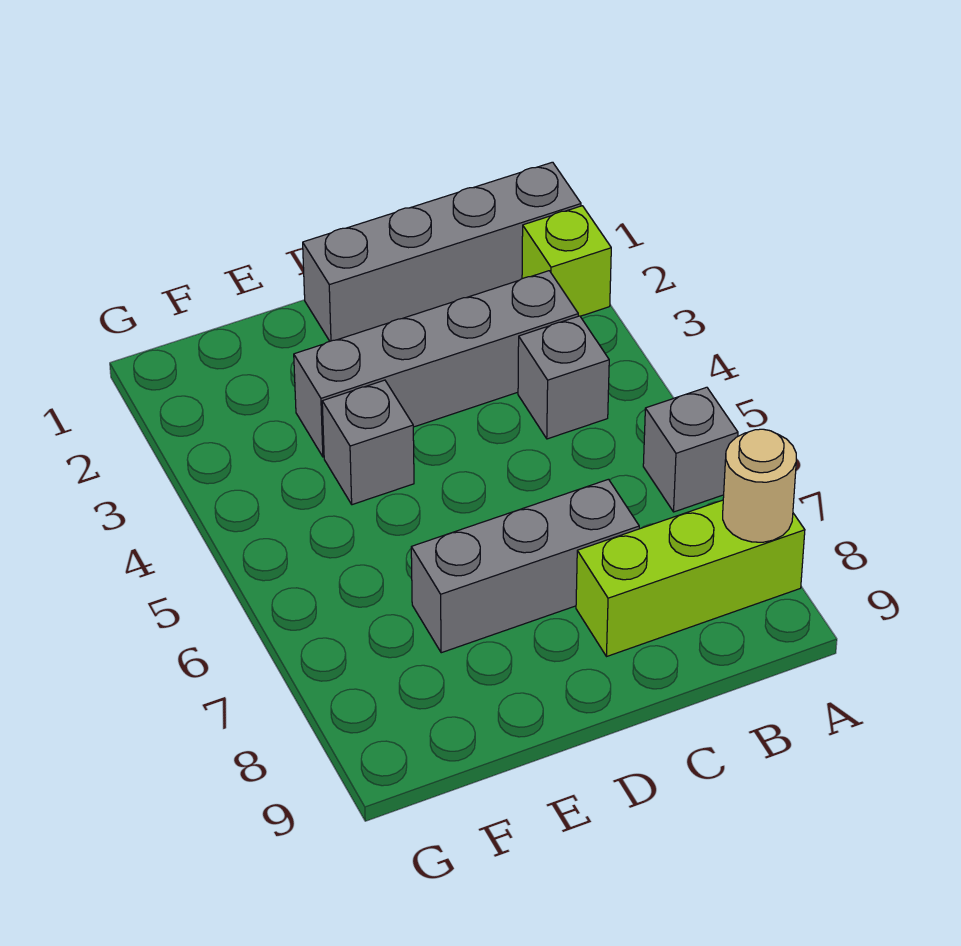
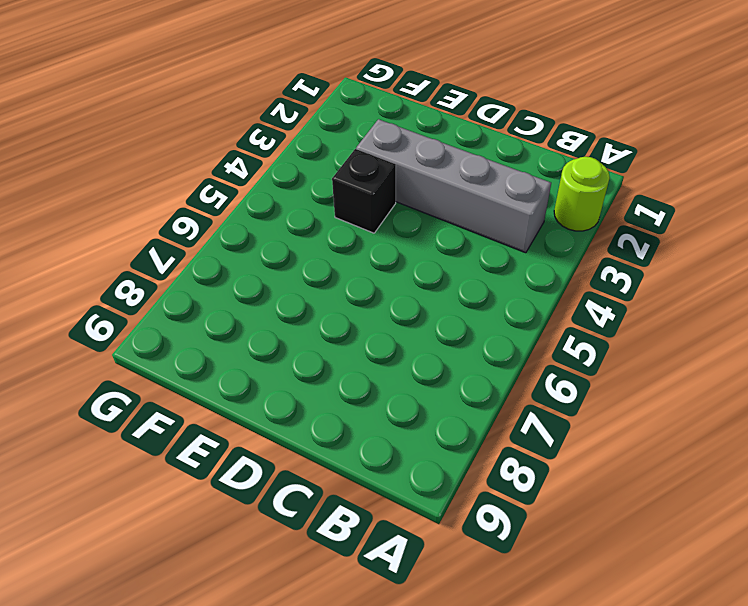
lime round brick A2 level 1 -> lime brick A2 level 1
black brick E4 level 1 -> grey brick E4 level 1
none -> grey brick A1:D1 level 1
none -> grey brick A6 level 1

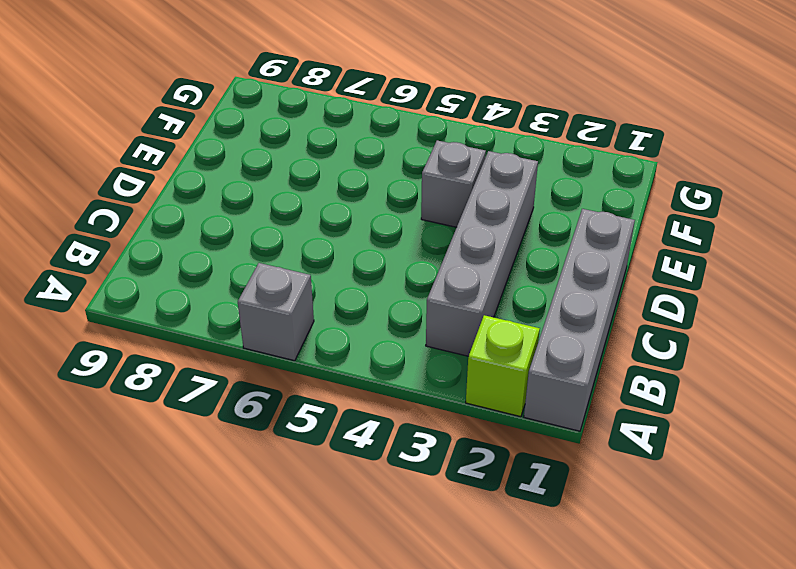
none -> lime brick A8:C8 level 1
none -> grey brick B4 level 1

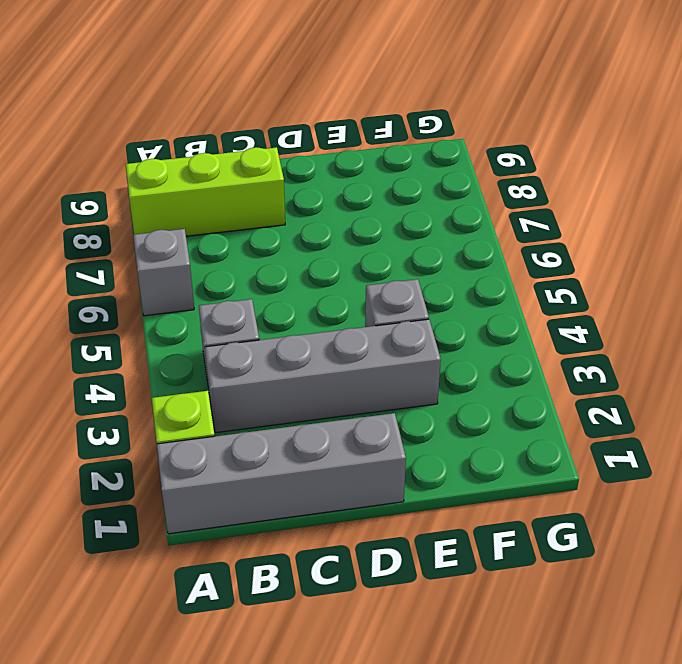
none -> grey brick C7:E7 level 1
none -> tan round brick A8 level 2

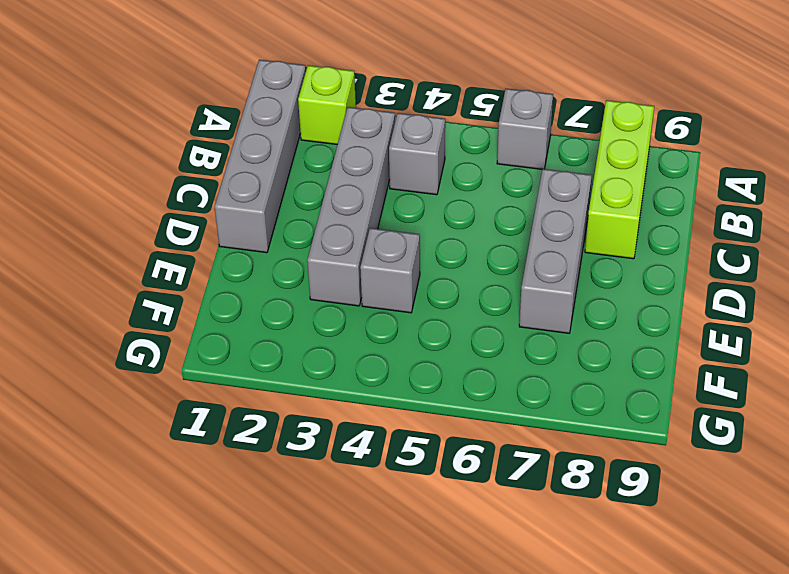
none -> tan round brick A8 level 2

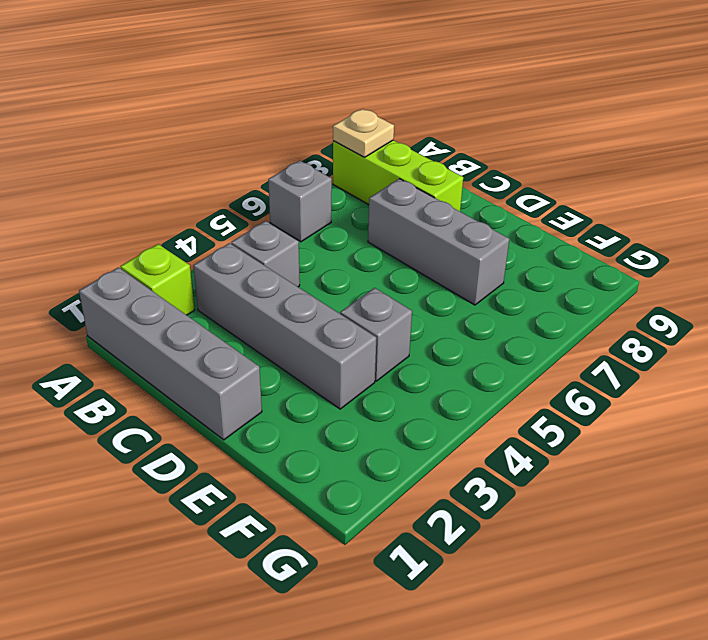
tan plate A8 level 2 -> tan round brick A8 level 2

